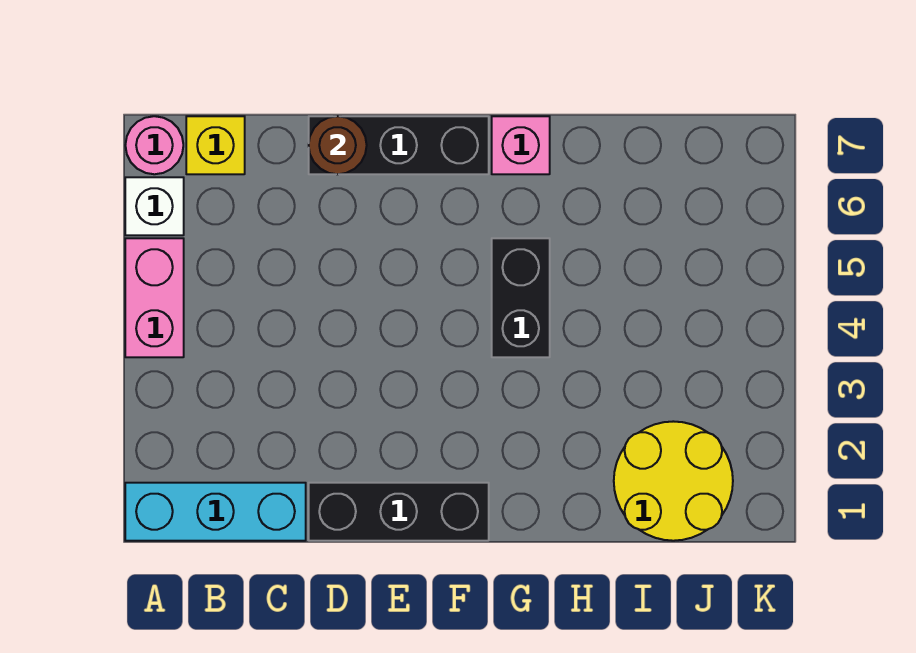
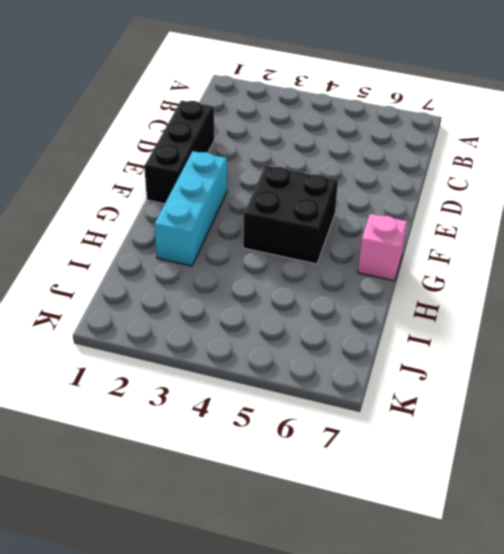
cyan brick F2:H2 level 1 -> cyan brick A1:C1 level 1
black brick F4:G5 level 1 -> black brick G4:G5 level 1
none -> pink brick A4:A5 level 1
none -> white brick A6 level 1

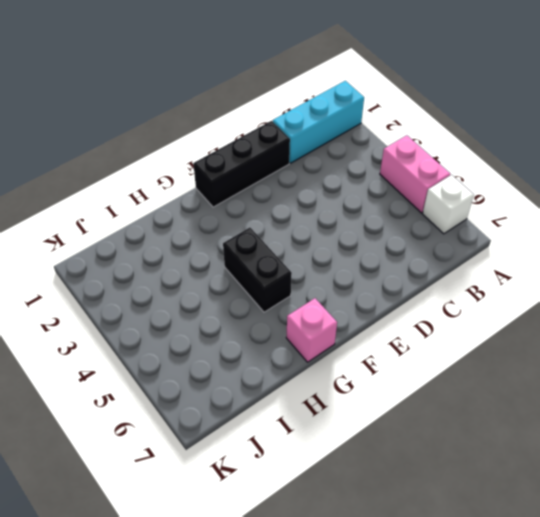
none -> pink round brick A7 level 1
none -> yellow brick B7 level 1

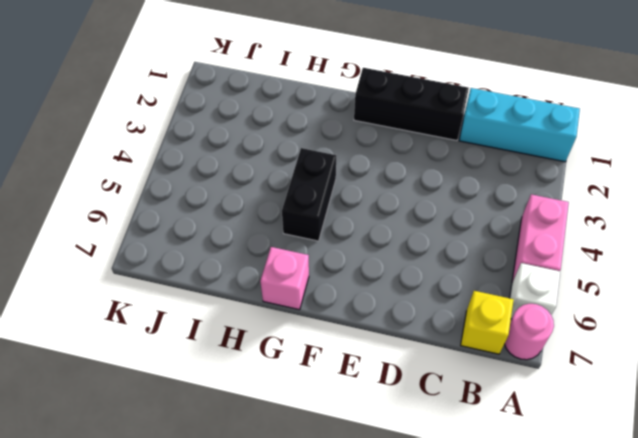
none -> black brick D7:F7 level 1
none -> yellow round brick I1:J2 level 1

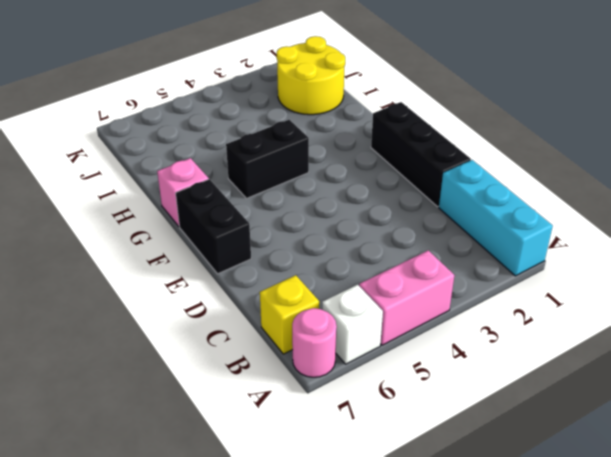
black brick E7:F7 level 1 -> black brick D7:F7 level 1
none -> brown round brick D7 level 2

